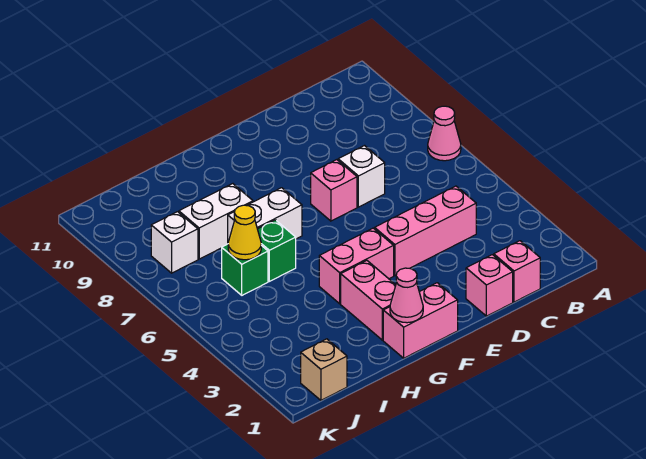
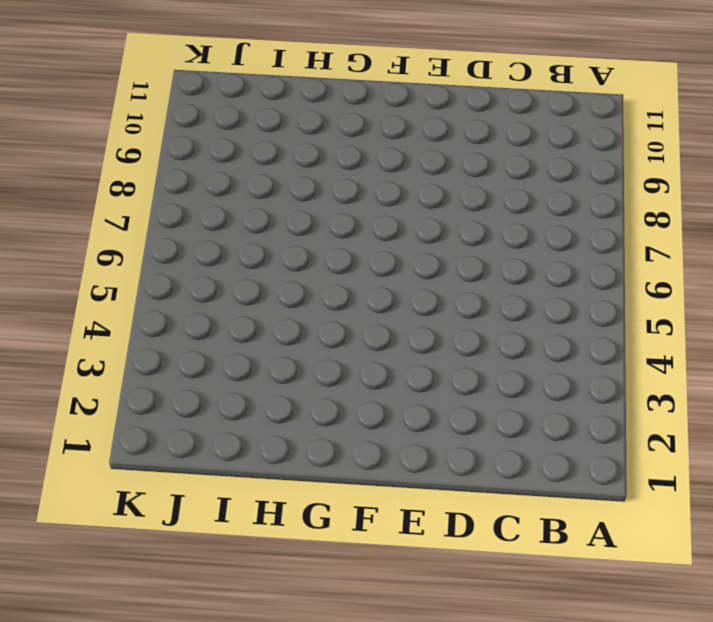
none -> pink cone A7 level 1
none -> pink brick C1 level 1
none -> pink brick C4:E4 level 1

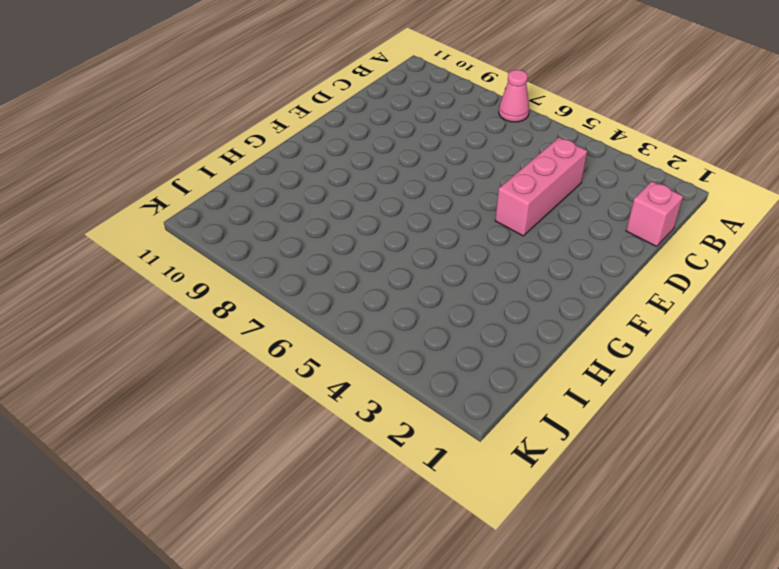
none -> pink brick D1 level 1
none -> white brick D7 level 1
none -> pink brick E7 level 1

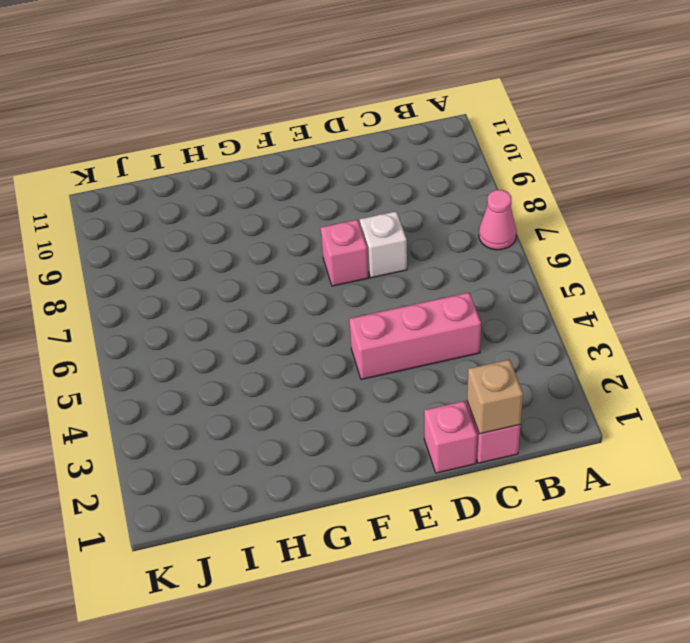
tan brick C1 level 2 -> tan brick J1 level 1
none -> pink brick F1:G1 level 1
none -> pink brick F4:G4 level 1
none -> pink brick G2:G3 level 1

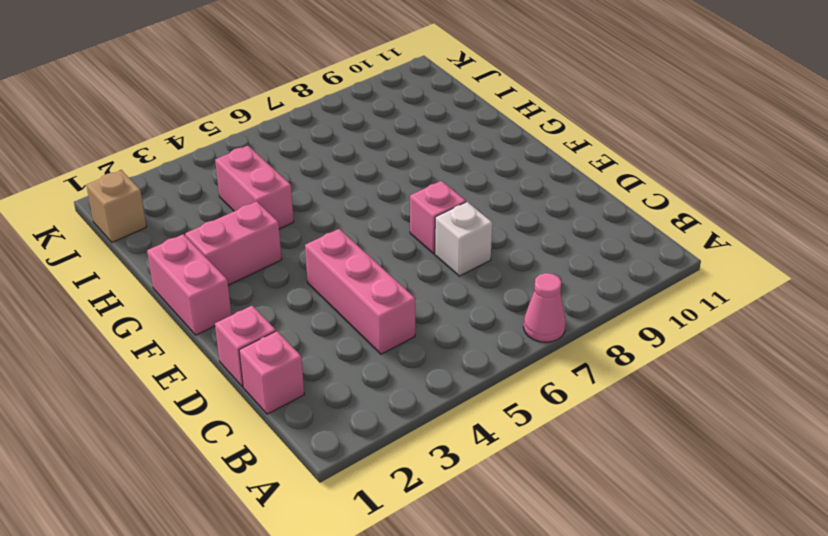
pink brick H4:I4 level 1 -> pink brick F4:G4 level 1
none -> white brick G7:H7 level 1
none -> green brick H6 level 1
none -> white brick H8:I8 level 1

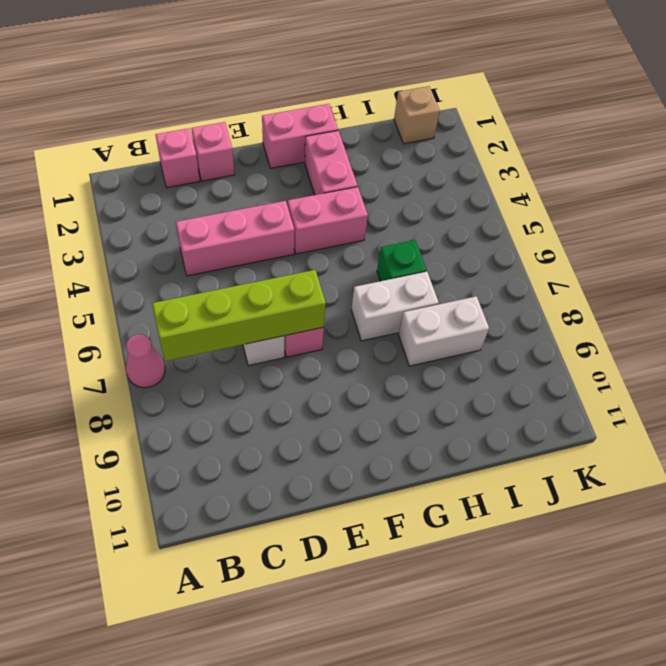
lime brick B7:E7 level 2 -> none
none -> green brick I6 level 1
none -> white brick J8 level 1
none -> pink cone G1 level 2

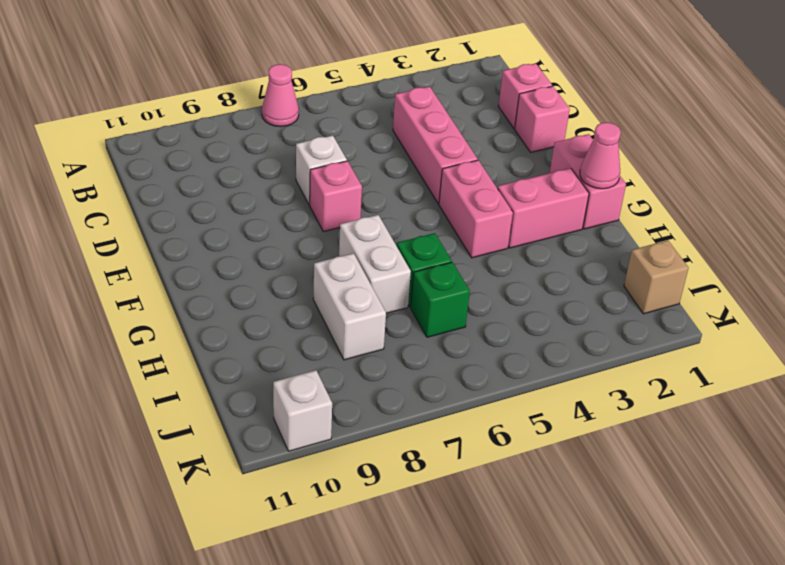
white brick K10 level 1 -> white brick J8 level 1
none -> yellow cone I6 level 2

